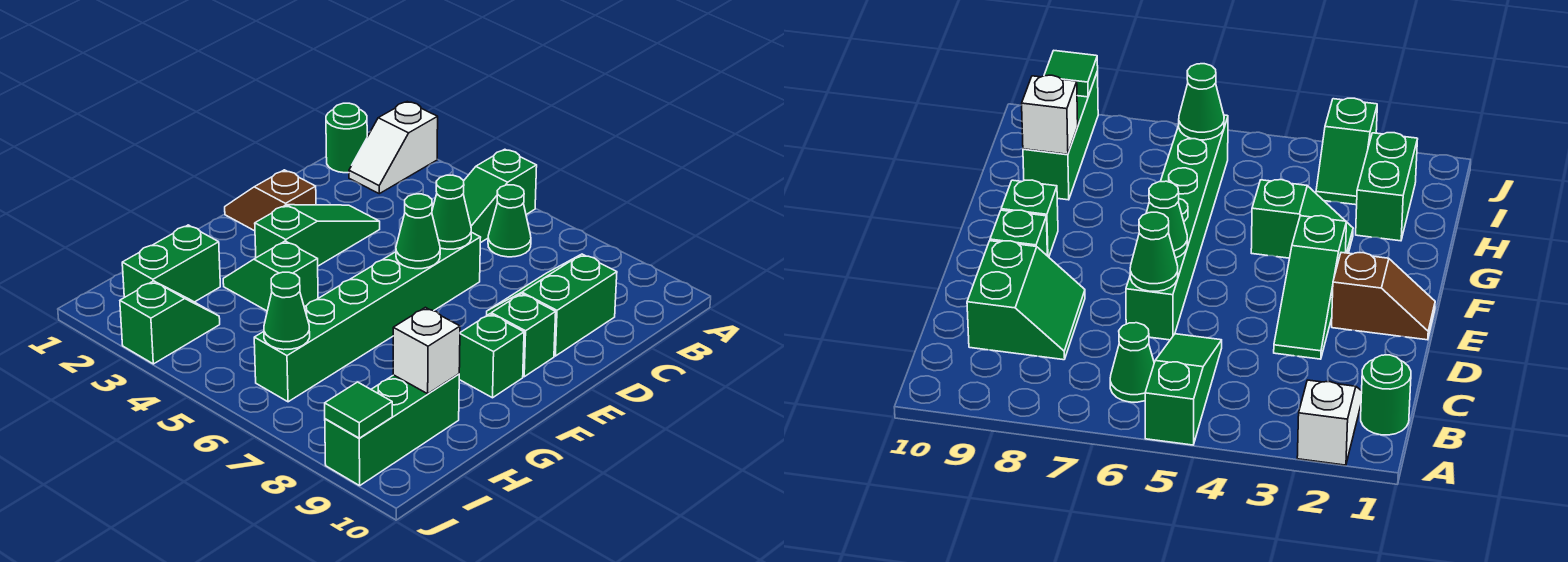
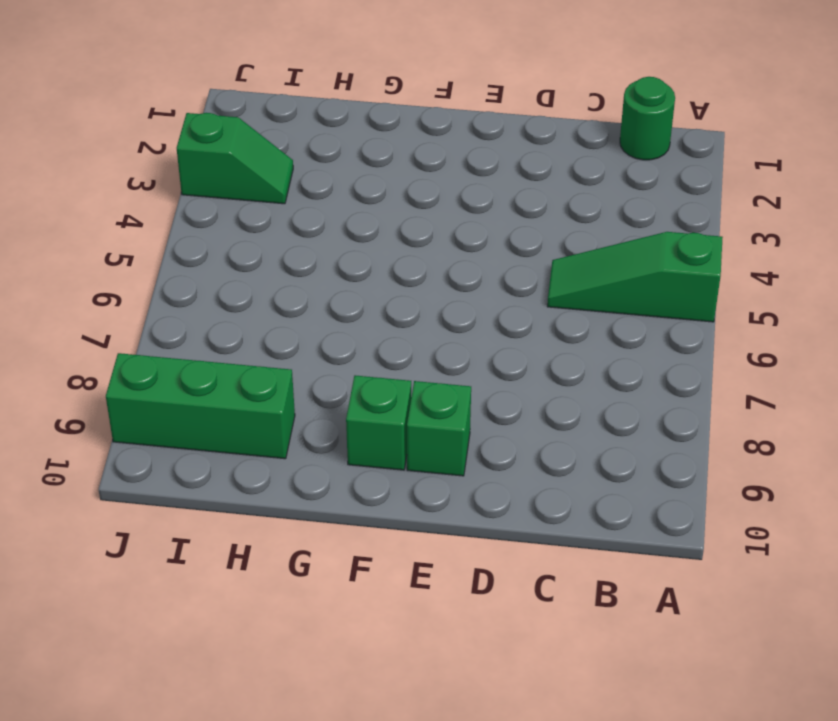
none -> white slope A2:B2 level 1 top A
none -> green cone B6 level 1
none -> green slope C8:D9 level 1 top 9

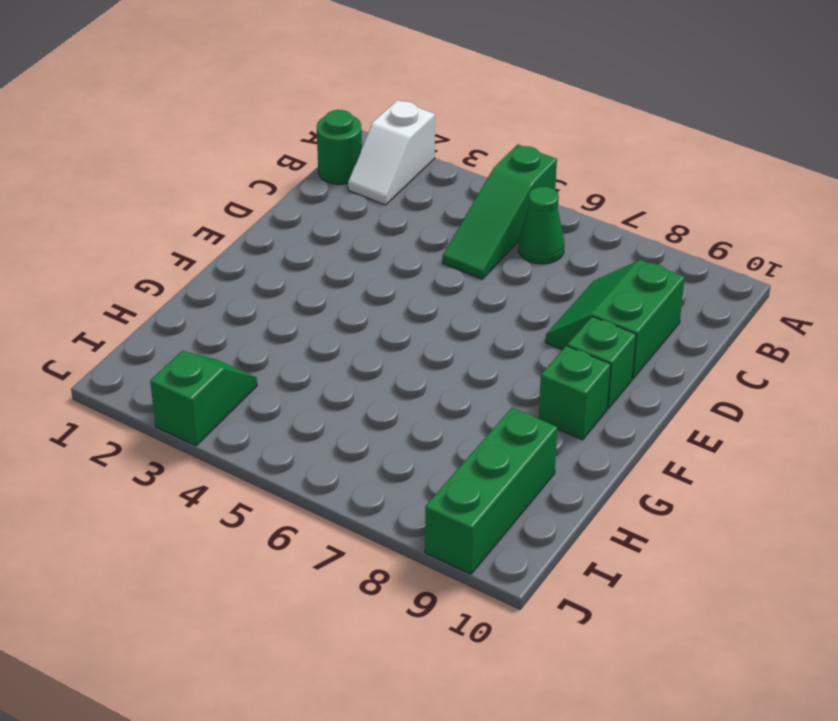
none -> green slope D3:F3 level 1 top F
none -> green brick D6:I6 level 1
none -> brown slope E1:E2 level 1 top 2

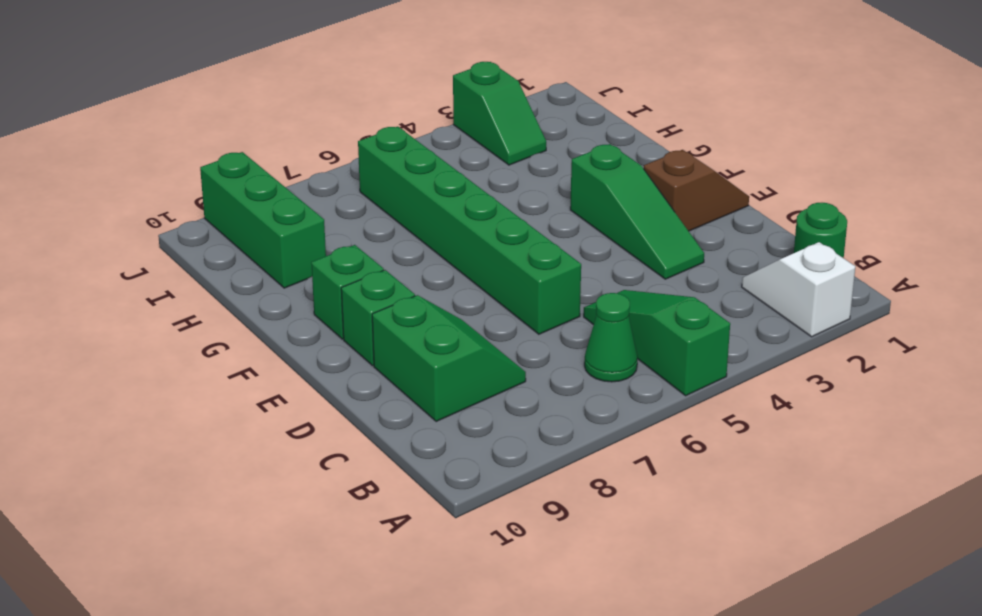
none -> green slope G3:G4 level 1 top 4
none -> green brick H2:I2 level 1
none -> green cone D6 level 2

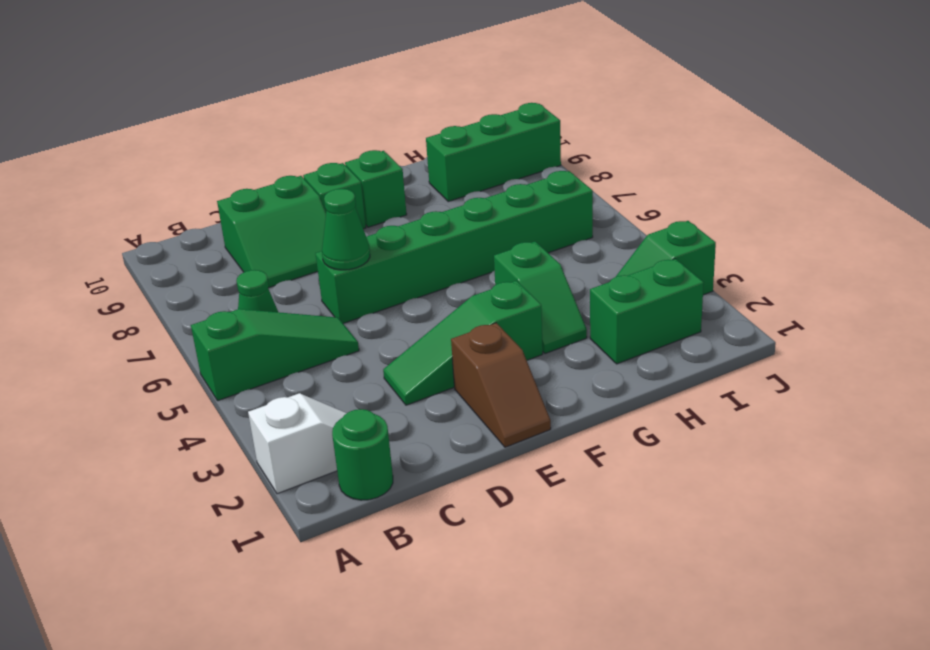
none -> green cone E6 level 2
none -> white brick H9 level 2
none -> green cone I6 level 2

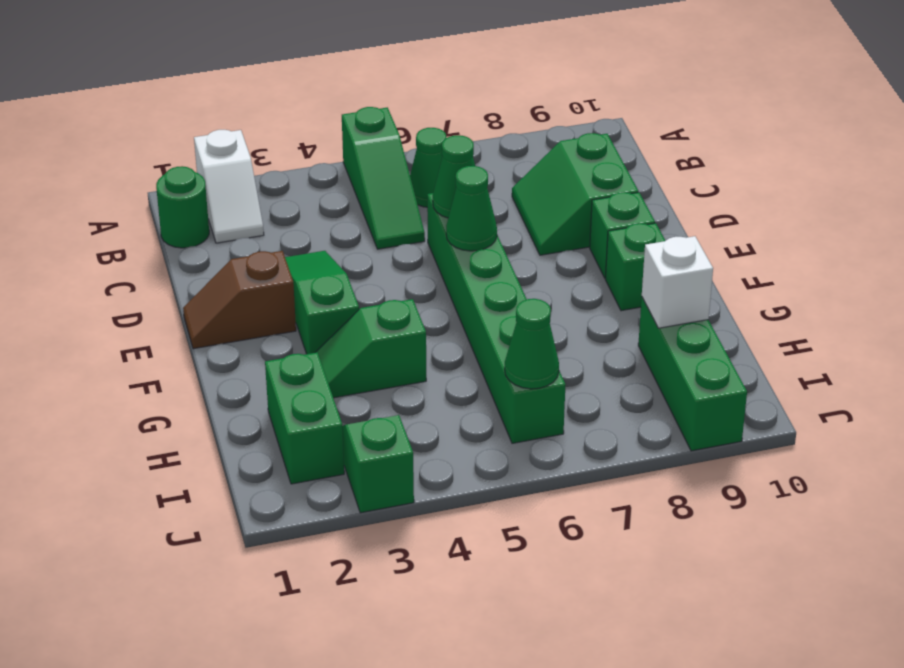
none -> green tile J9 level 2

